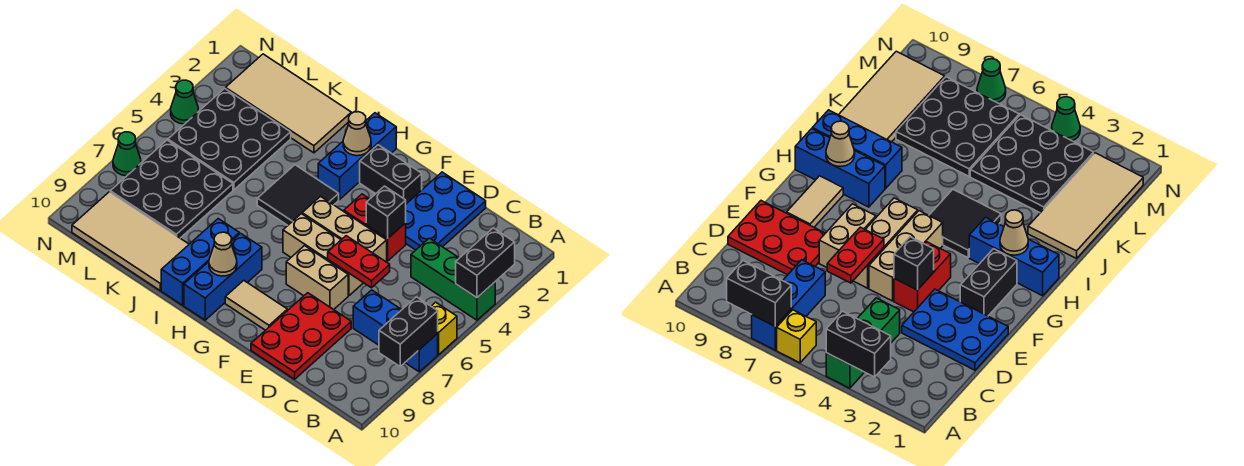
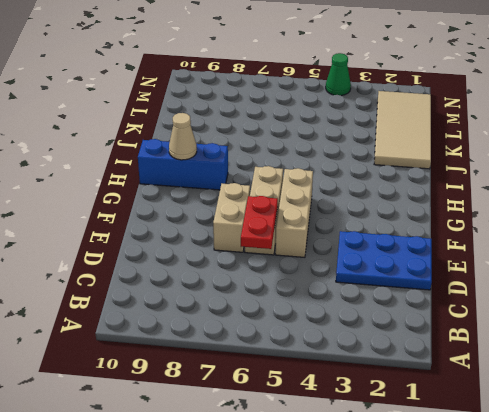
none -> green brick A4:C4 level 1
none -> yellow brick A6 level 1
none -> blue brick A7:C7 level 1

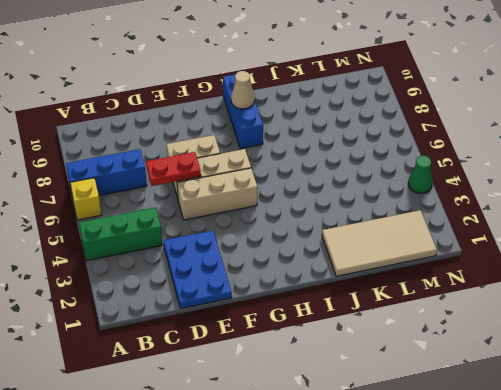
none -> red plate D8:E10 level 1
none -> red brick E4:F4 level 1
none -> black brick F2:G2 level 1

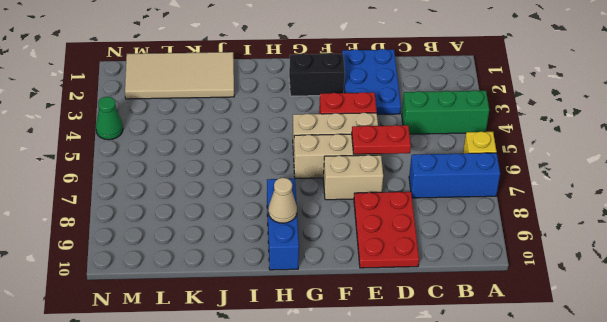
none -> tan tile F9:G9 level 1
none -> blue brick H1:H3 level 1
none -> black tile H4:I5 level 1

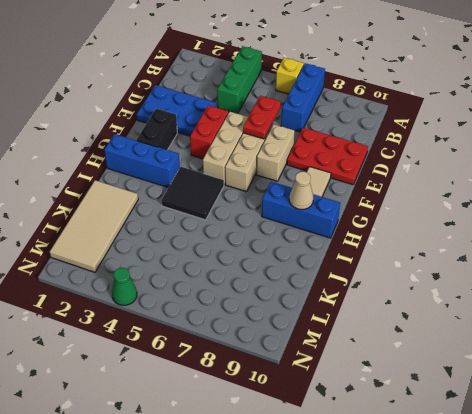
none -> blue brick I8:I10 level 1
none -> tan tile J9:M10 level 1
none -> black plate K3:M5 level 1

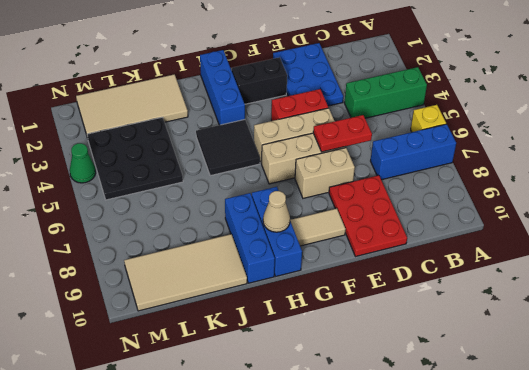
none -> black plate K6:M8 level 1
none -> green cone N7 level 1
none -> black brick A3:A4 level 2

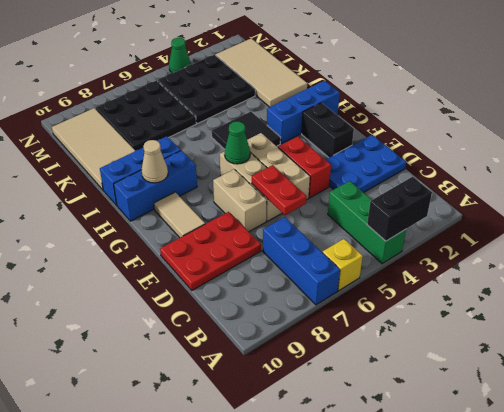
green cone G6 level 2 -> green cone N7 level 1
none -> black brick A7:A8 level 2
none -> black brick E4 level 2
none -> tan cone H2 level 2

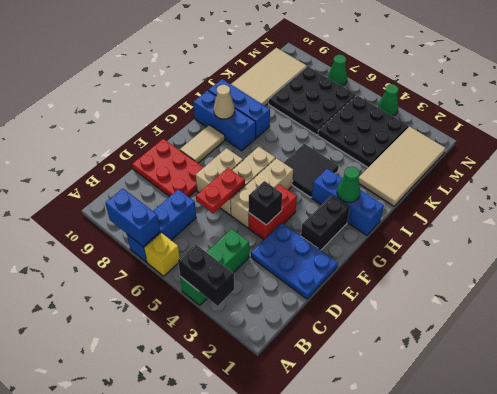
blue brick A7:A8 level 2 -> black brick A7:A8 level 2
green cone H2 level 2 -> tan cone H2 level 2

